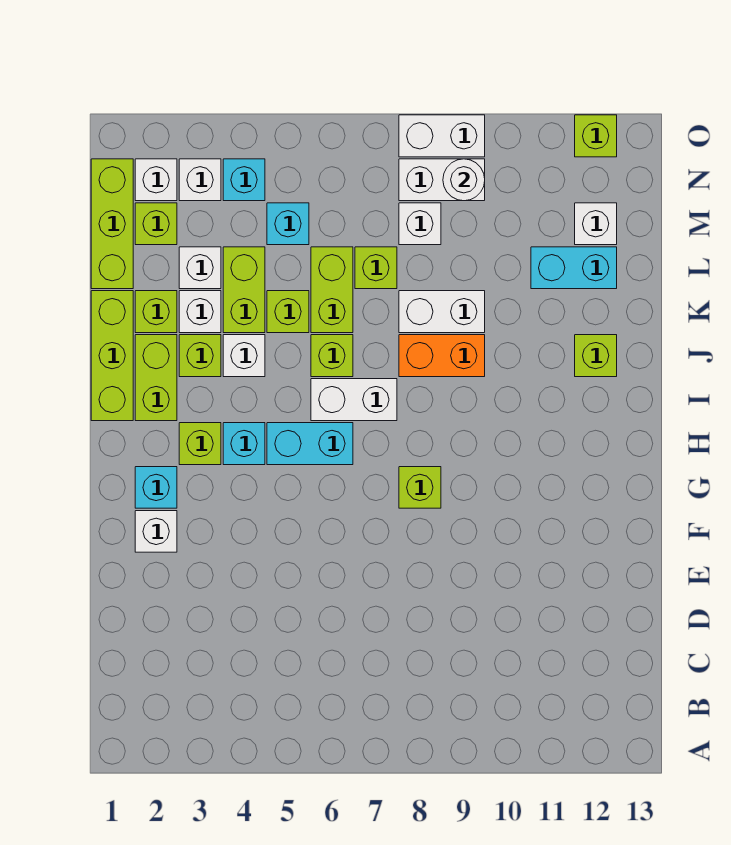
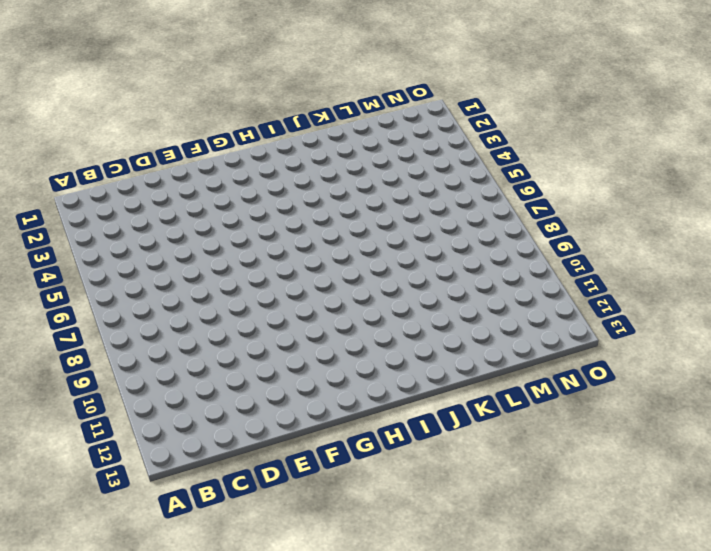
none -> white brick F2 level 1
none -> cyan brick G2 level 1
none -> lime brick G8 level 1
none -> lime brick H3 level 1

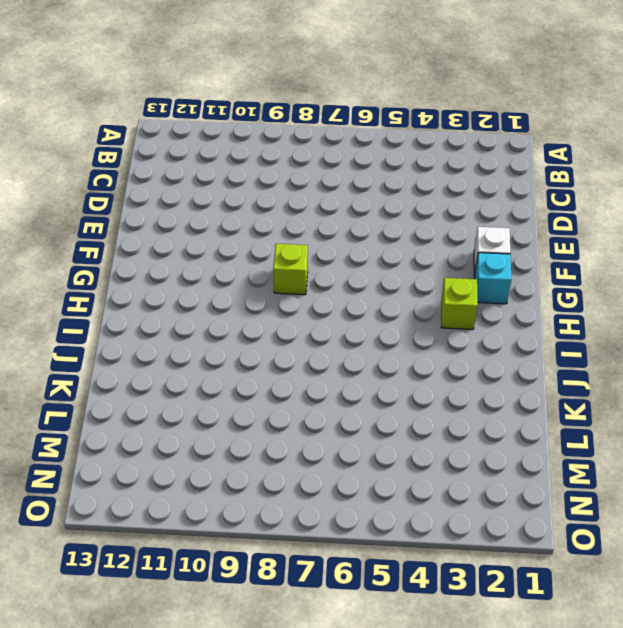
none -> cyan brick H4 level 1
none -> cyan brick H5:H6 level 1
none -> lime brick I1:K1 level 1
none -> lime brick I2:J2 level 1

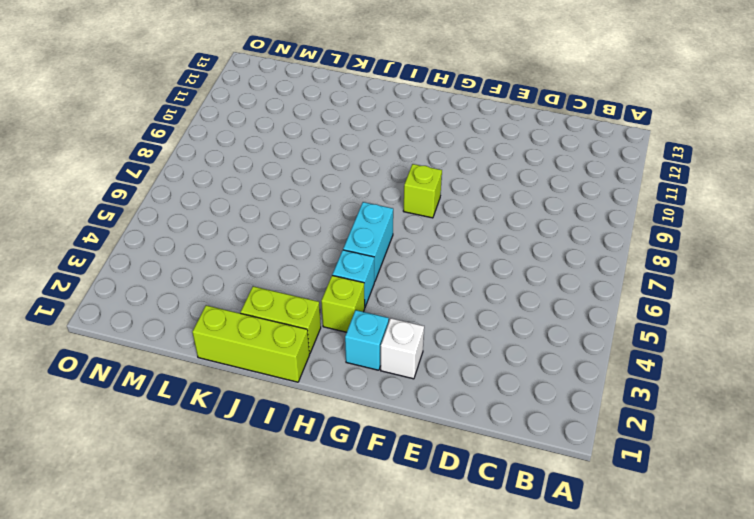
none -> white brick I6:I7 level 1
none -> lime brick J3 level 1
none -> white brick J4 level 1
none -> lime brick J6 level 1

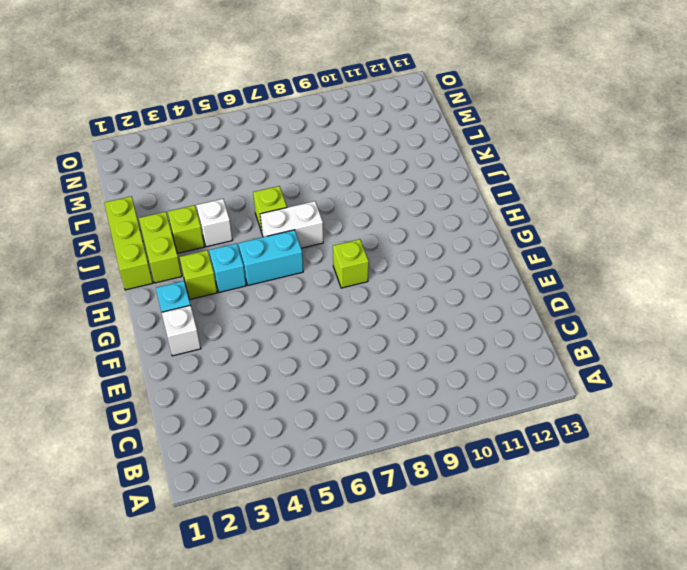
none -> orange brick J8:J9 level 1
none -> lime brick J12 level 1
none -> lime brick K2 level 1
none -> white brick K3 level 1

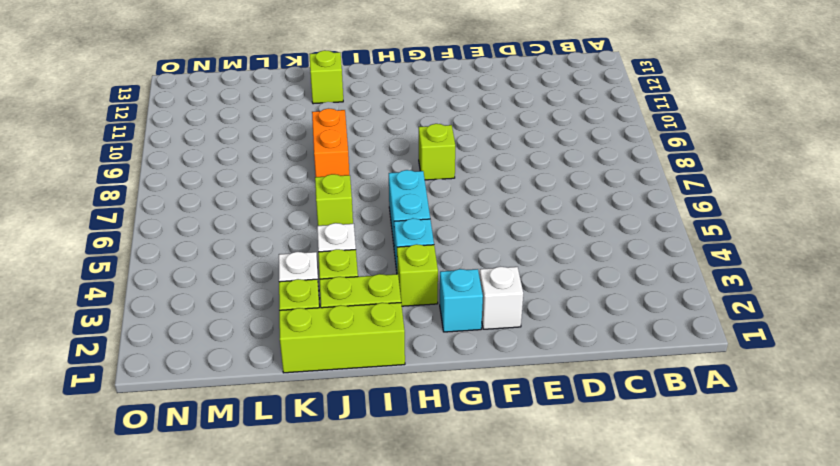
none -> white brick I6:I7 level 1
none -> lime brick K4:L4 level 1
none -> lime brick K5 level 1
none -> lime brick K6:L6 level 1

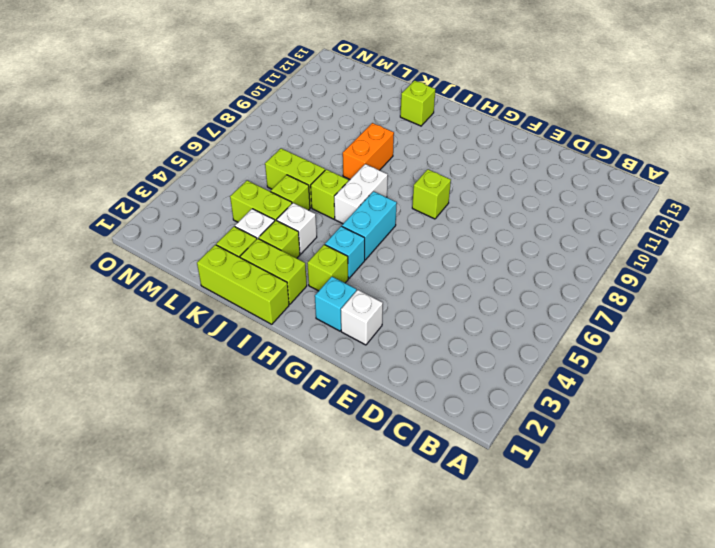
none -> white brick K8:K9 level 1
none -> lime brick L1:N1 level 1
none -> white brick L3 level 1
none -> lime brick L7 level 1

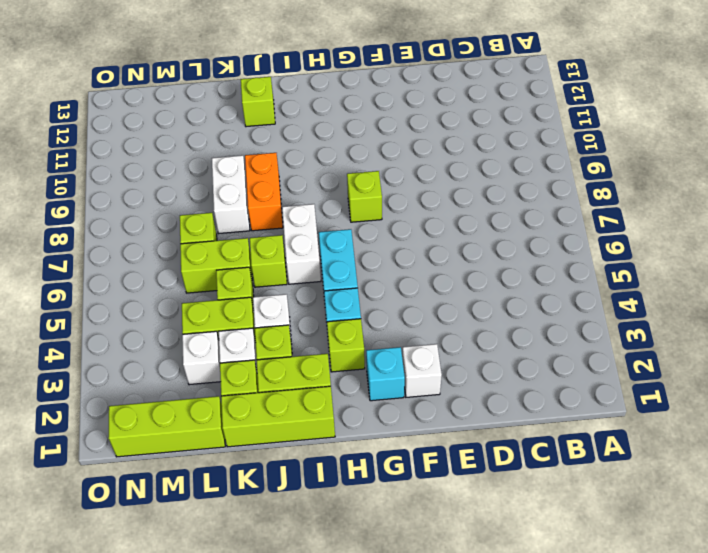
none -> cyan brick L11:L12 level 1
none -> lime brick M2 level 1
none -> cyan brick M5 level 1
none -> white brick M8 level 1

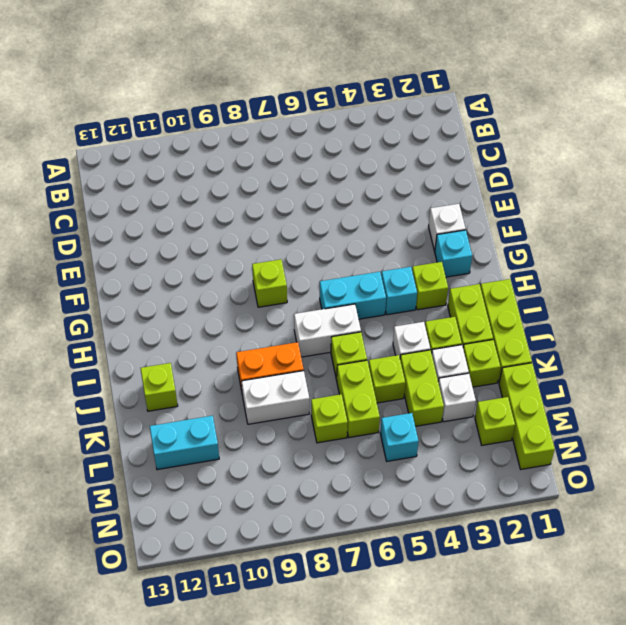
none -> white brick M8 level 1
none -> white brick M12 level 1
none -> white brick N2 level 1
none -> white brick N3 level 1

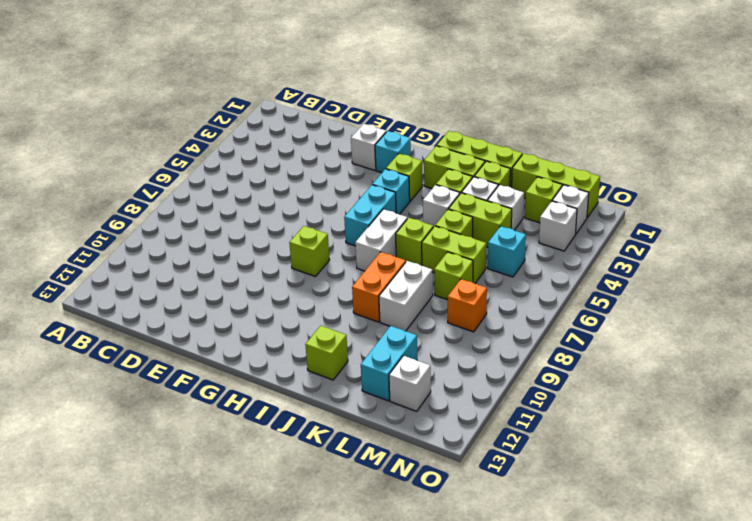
orange brick M8 level 1 -> white brick M8 level 1
none -> cyan brick N4 level 1
none -> white brick N8:N9 level 1
none -> white brick O8:O9 level 1
none -> lime brick O12 level 1

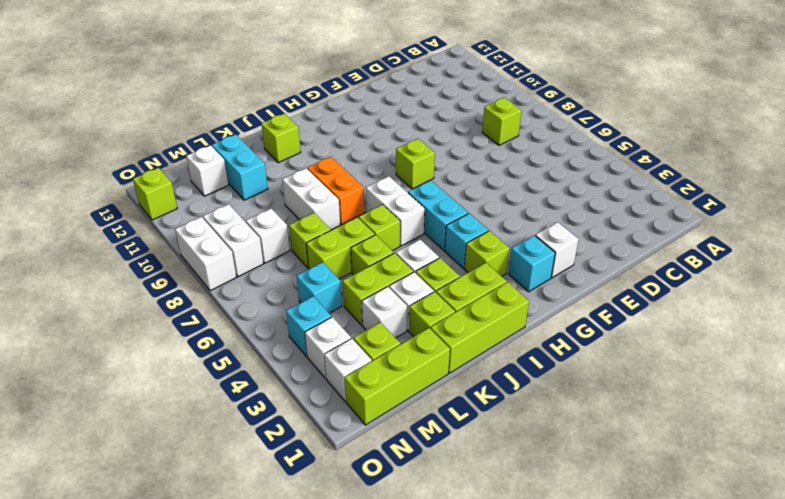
lime brick C8 level 1 -> none
none -> white round brick N9 level 2

